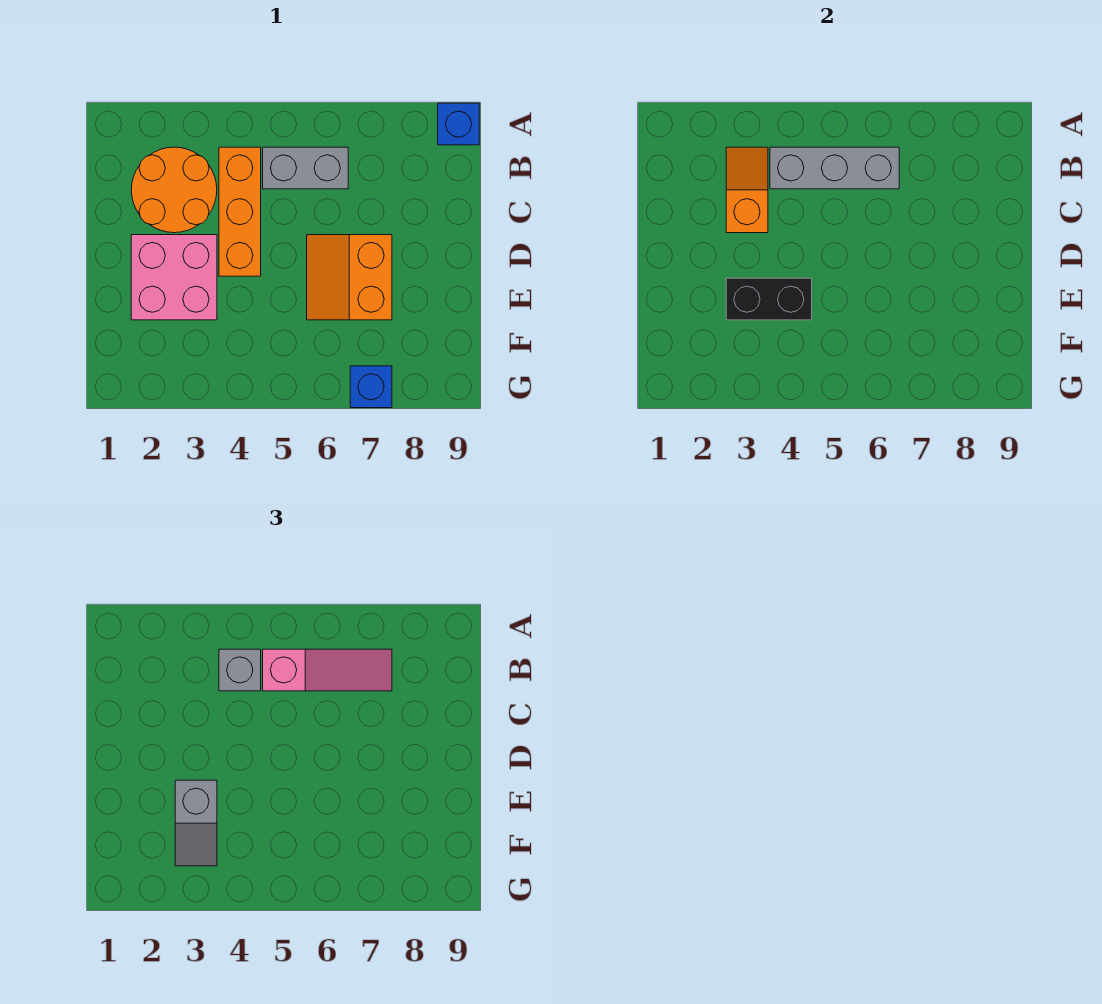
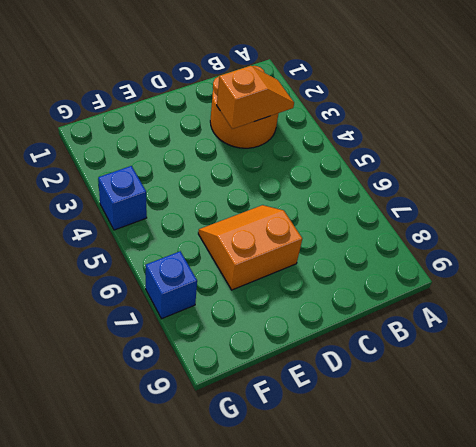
blue brick G4 level 1 -> blue brick A9 level 1
none -> orange brick B4:D4 level 1
none -> grey brick B5:B6 level 1
none -> pink brick D2:E3 level 1

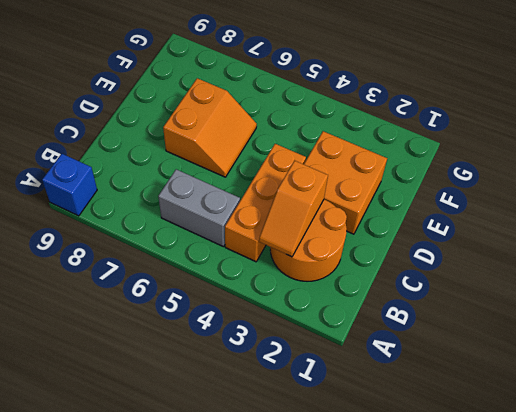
orange brick D2:E3 level 1 -> pink brick D2:E3 level 1
none -> blue brick G7 level 1
none -> grey brick B4:B6 level 2
none -> black brick E3:E4 level 2

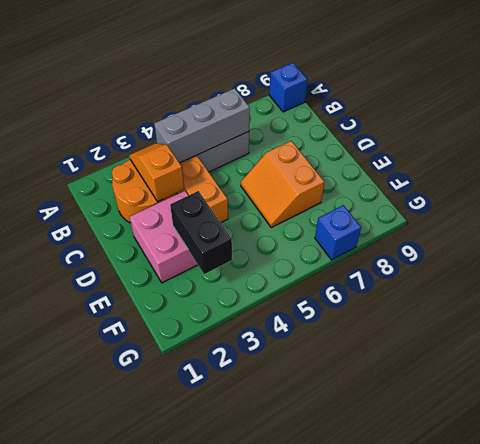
black brick E3:F3 level 2 -> black brick E3:E4 level 2
none -> grey brick B4 level 3
none -> pink slope B5:B7 level 3 top 5
none -> grey slope E3:F3 level 3 top E

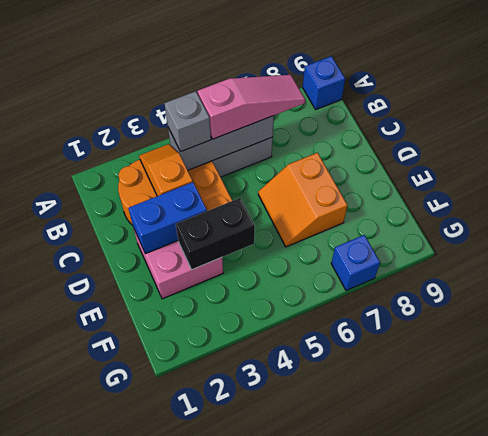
blue brick D2:D3 level 2 -> none
none -> grey slope E3:F3 level 3 top E

